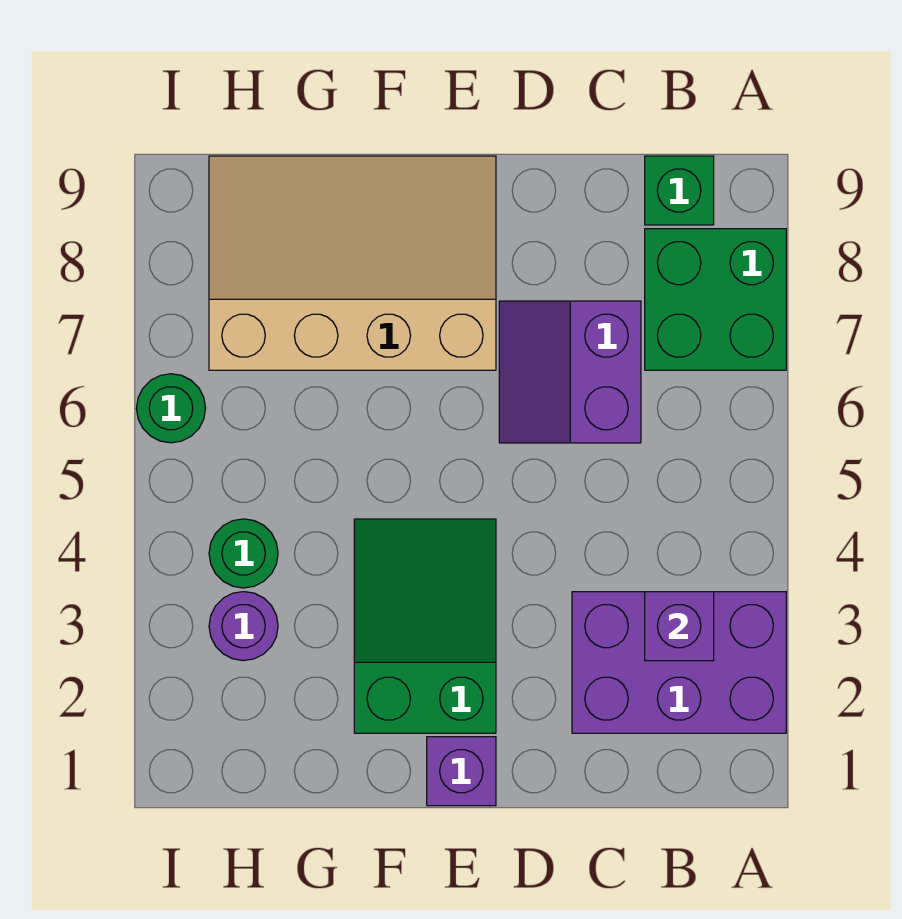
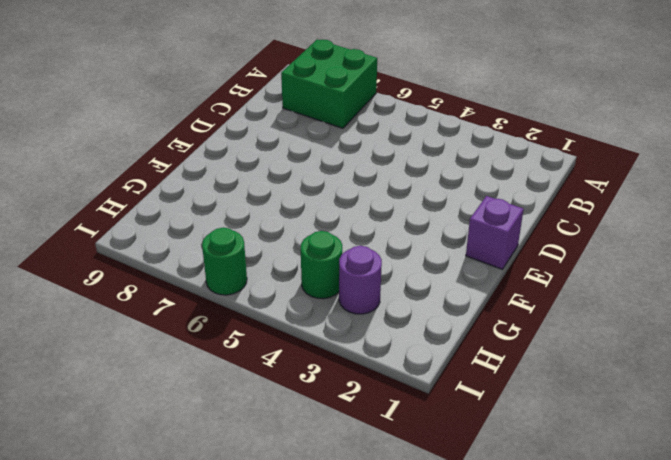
none -> purple brick A2:C3 level 1
none -> green brick B9 level 1

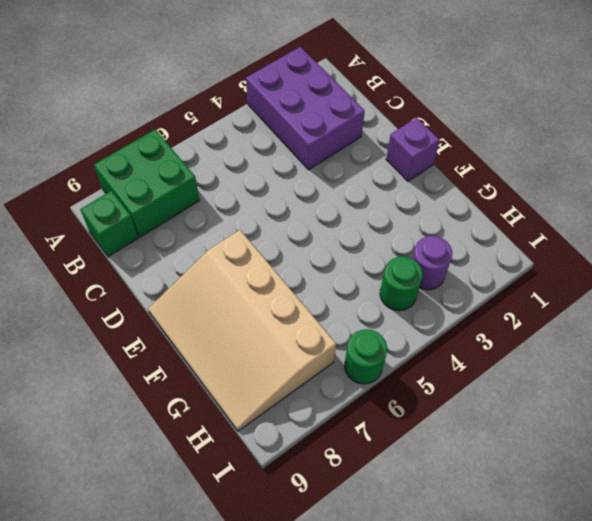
none -> purple slope C6:D7 level 1 top C
none -> green slope E2:F4 level 1 top 2

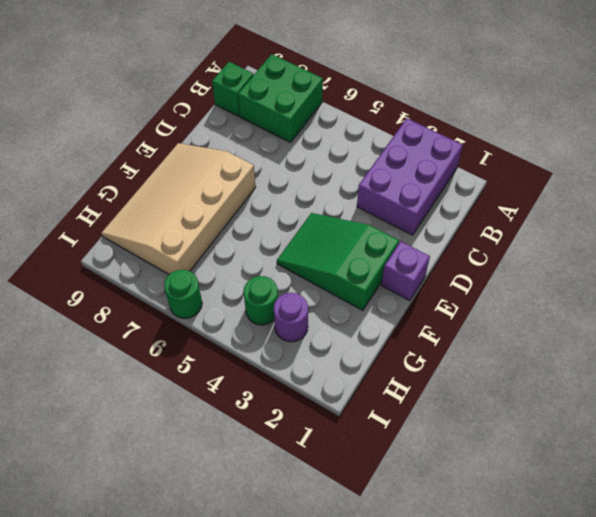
none -> purple slope C6:D7 level 1 top C
none -> purple brick B3 level 2

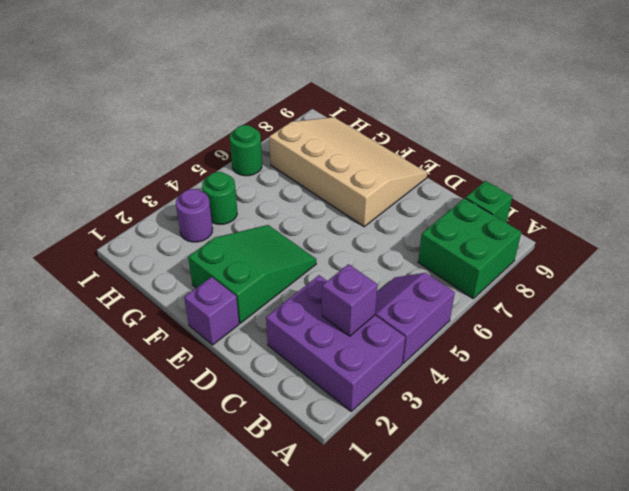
purple slope A4:B5 level 1 top A -> purple slope C6:D7 level 1 top C

